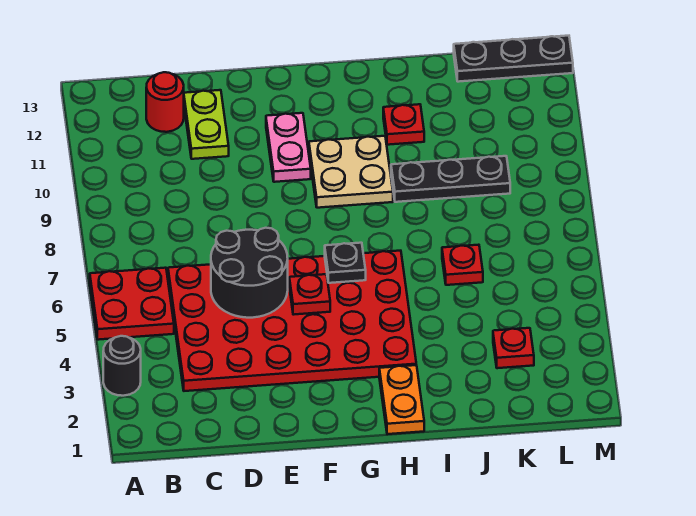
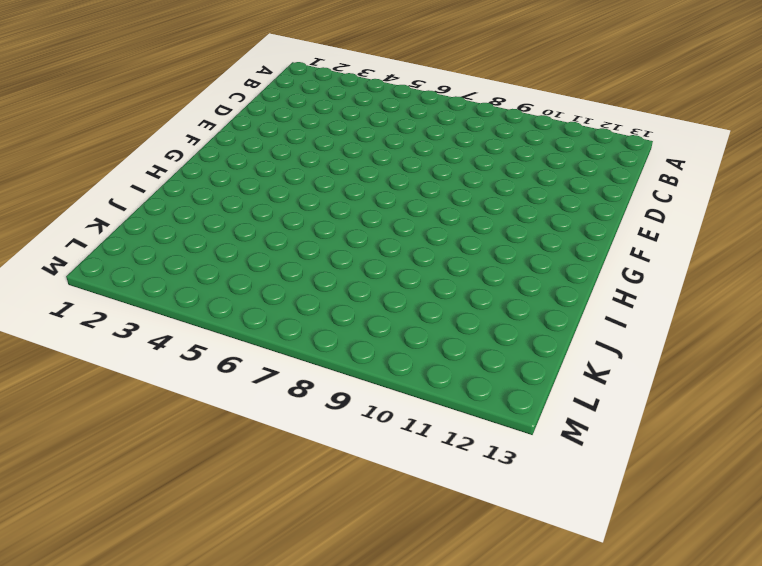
none -> black round brick A3 level 1
none -> red plate A5:B6 level 1
none -> red plate C3:H6 level 1

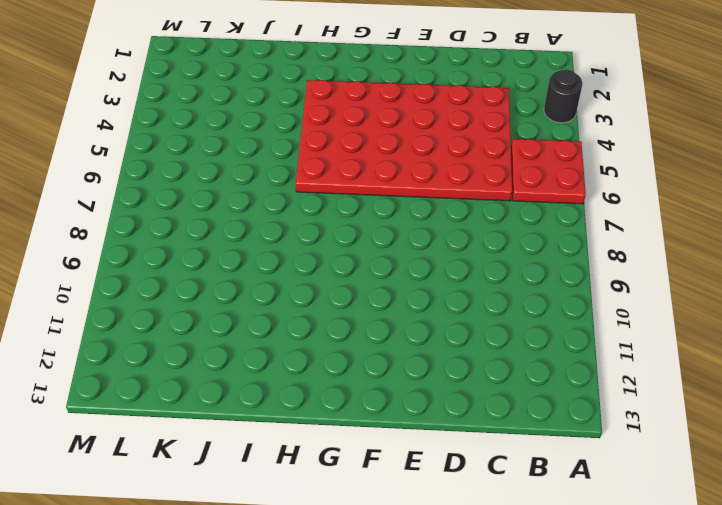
none -> red round brick C12 level 1
none -> lime plate D11:D12 level 1
none -> pink plate F10:F11 level 1

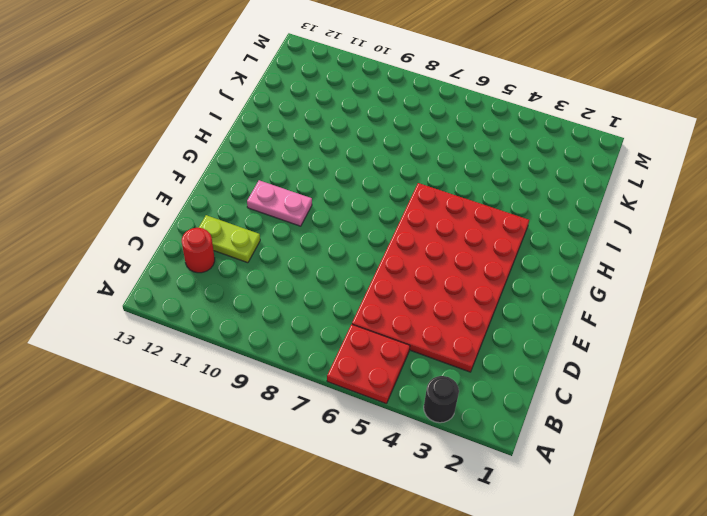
none -> tan plate G9:H10 level 1
none -> orange plate H1:H2 level 1
none -> black plate I9:K9 level 1

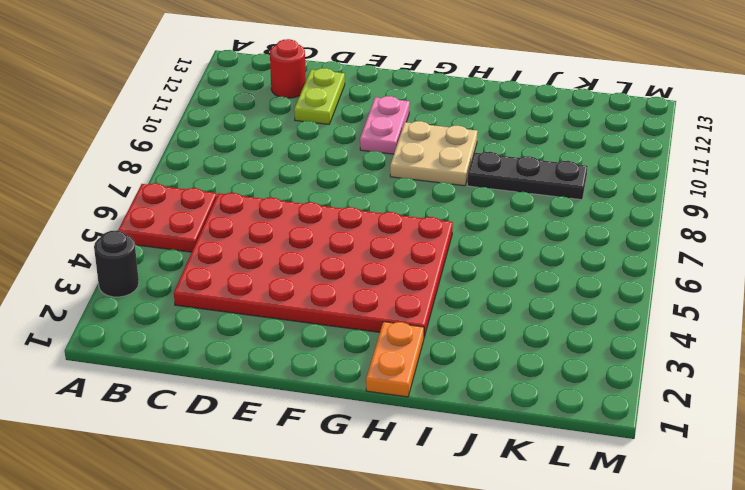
none -> red plate I11 level 1
none -> red plate J6 level 1
none -> red plate K3 level 1

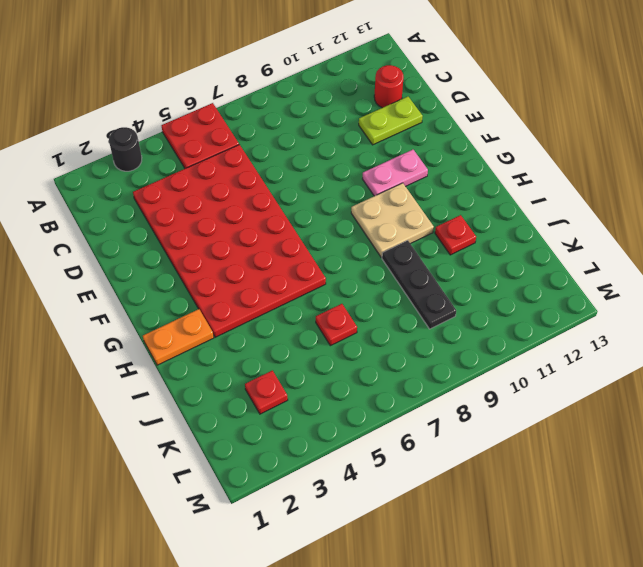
none -> black plate K13:M13 level 1
none -> black round brick D5:E6 level 2
none -> red plate F5 level 2

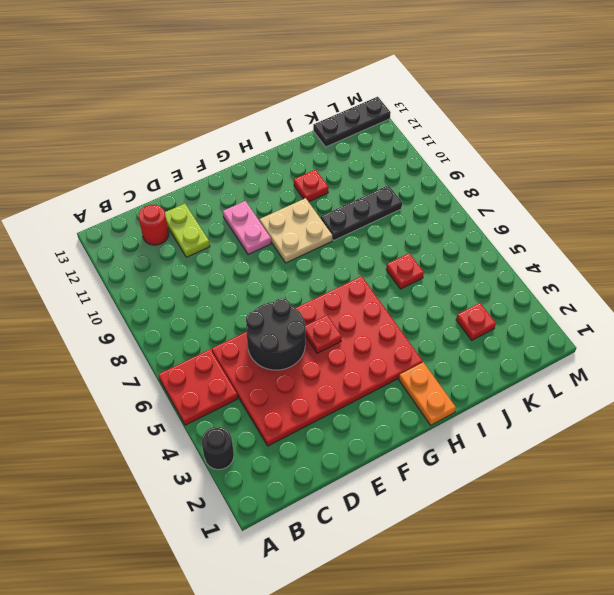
none -> black plate G6 level 2

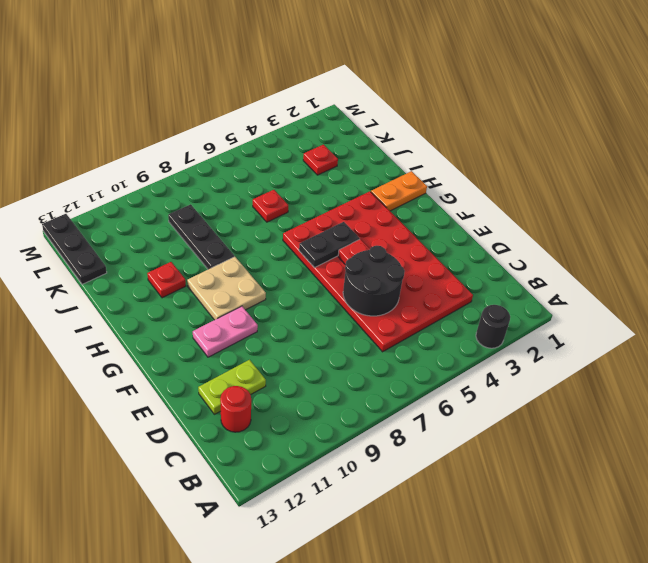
black plate G5:G6 level 2 -> black plate G6 level 2
none -> red plate A5:B6 level 1

